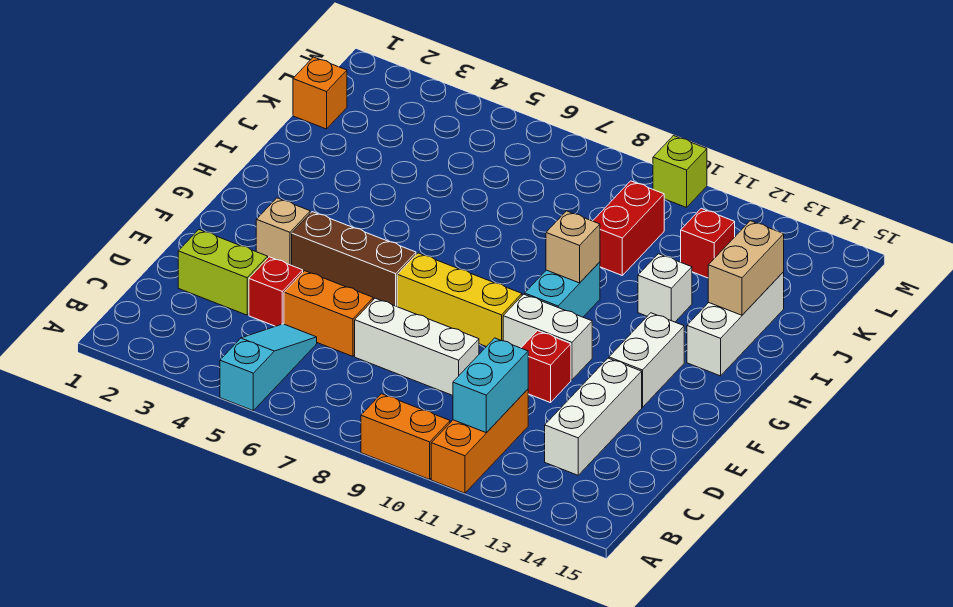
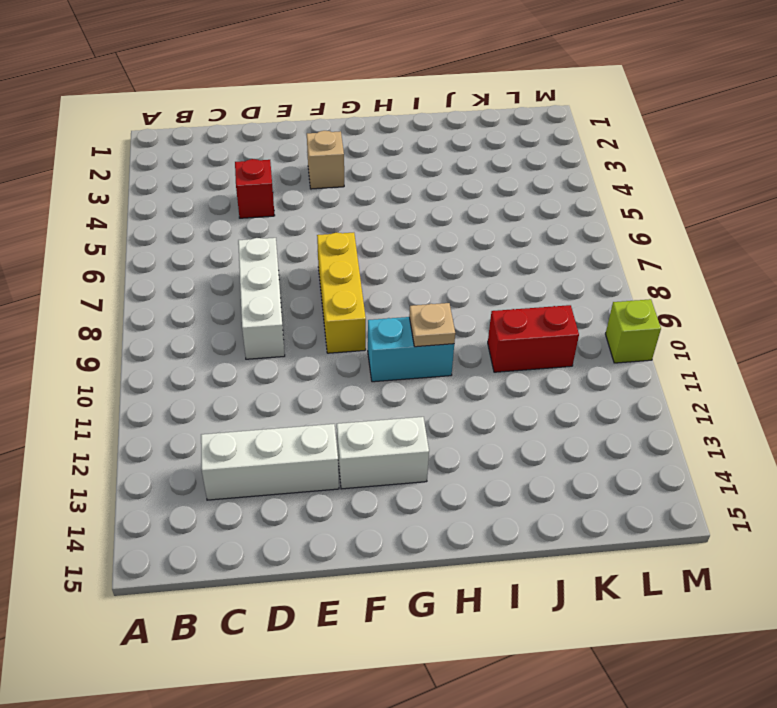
tan plate H10 level 2 -> tan brick H10 level 2
none -> cyan slope A5:C5 level 1 top A
none -> orange brick A9:A10 level 1
none -> orange brick A11:C11 level 1

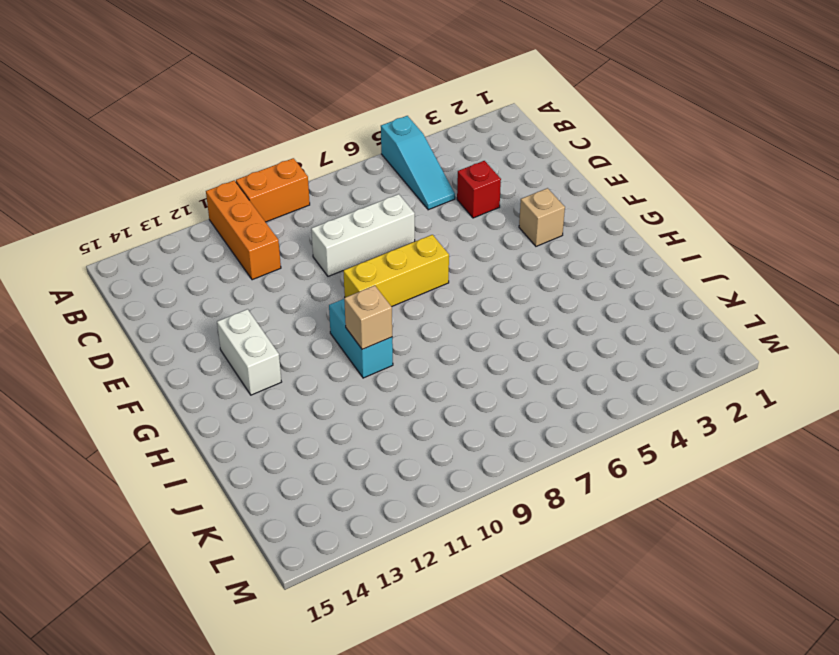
none -> white brick C13:E13 level 1
none -> lime brick D2:D3 level 1
none -> orange brick D5:D6 level 1

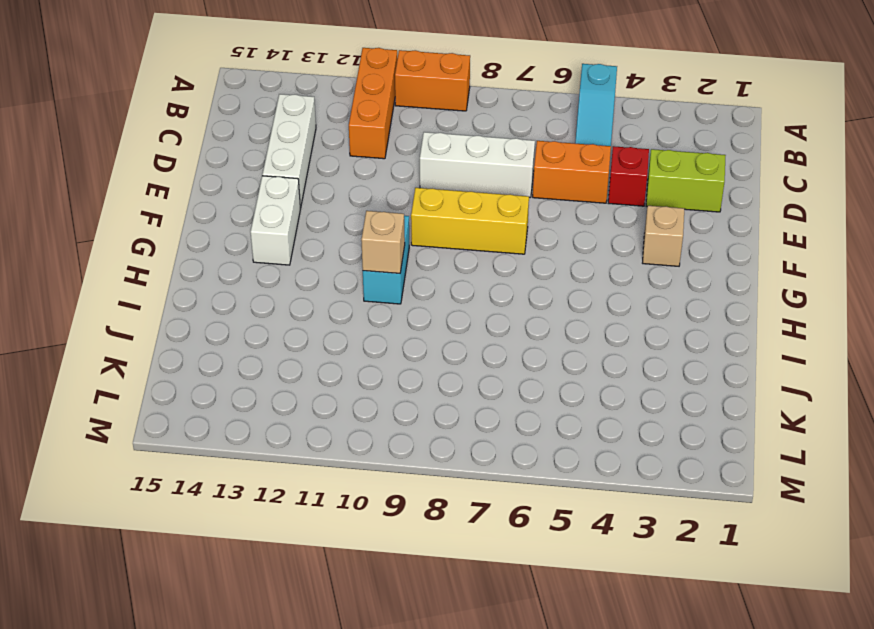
none -> red brick E11 level 1
none -> brown brick F4:F6 level 1
none -> white brick F10:F11 level 1

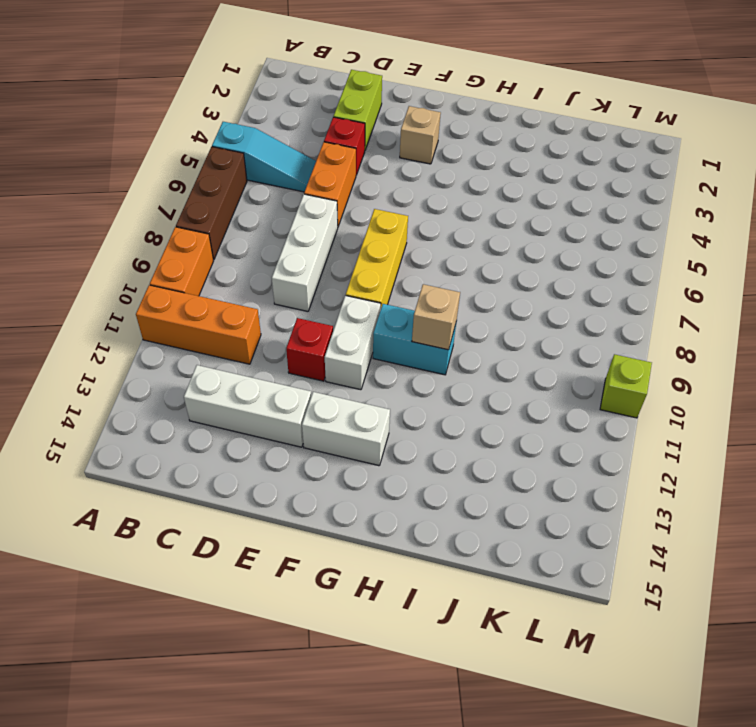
brown brick A6:A8 level 1 -> brown brick F4:F6 level 1
none -> white brick H14:J14 level 1
none -> white brick I12 level 1
none -> red brick J10:K10 level 1

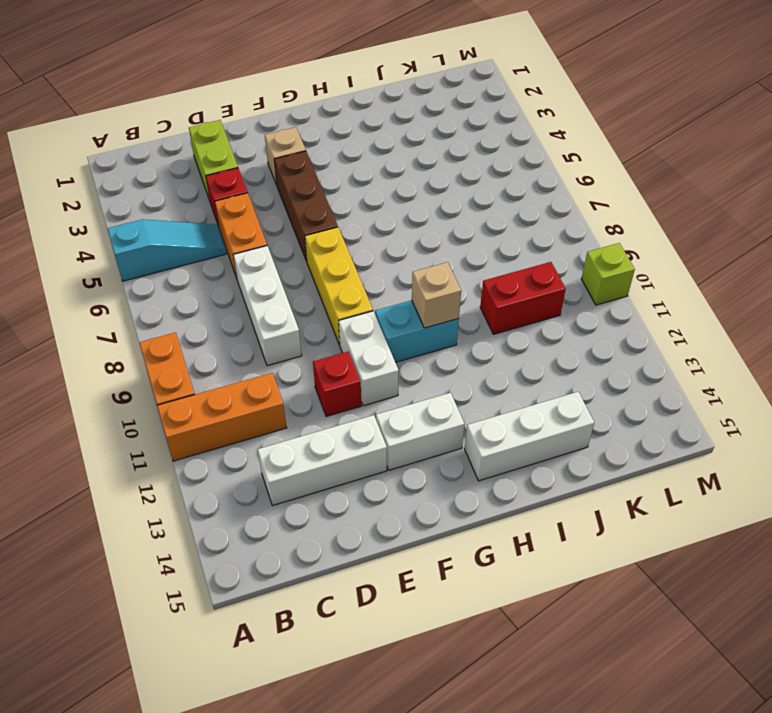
none -> white brick I12 level 1
none -> orange brick K1 level 1
none -> red brick K12 level 1

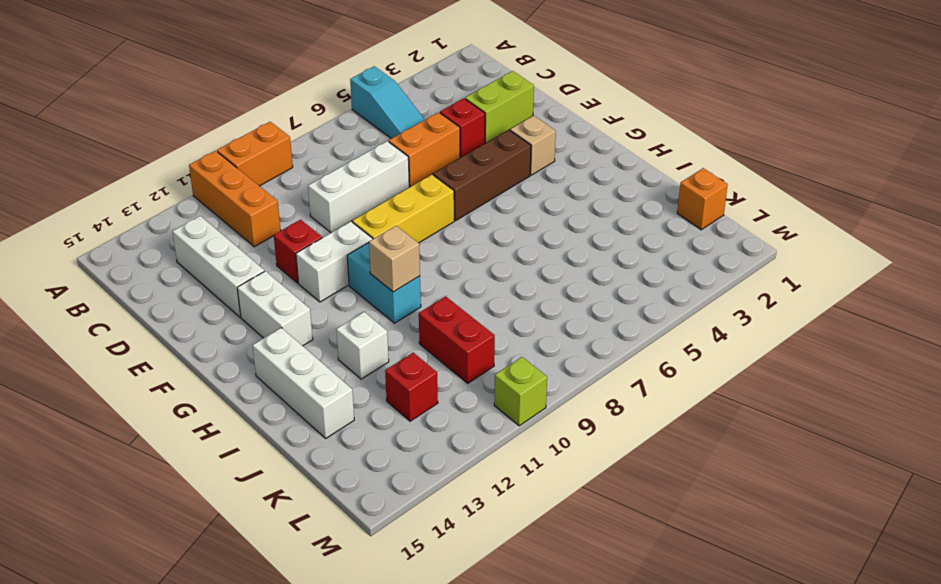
none -> cyan brick B11:C11 level 2
none -> tan brick I14:J14 level 2

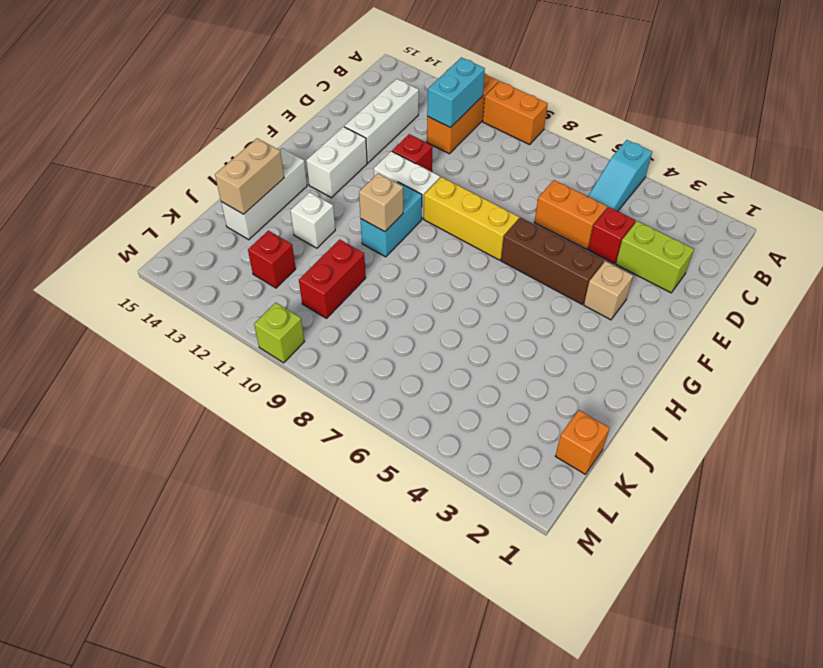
none -> white brick D7:D9 level 1

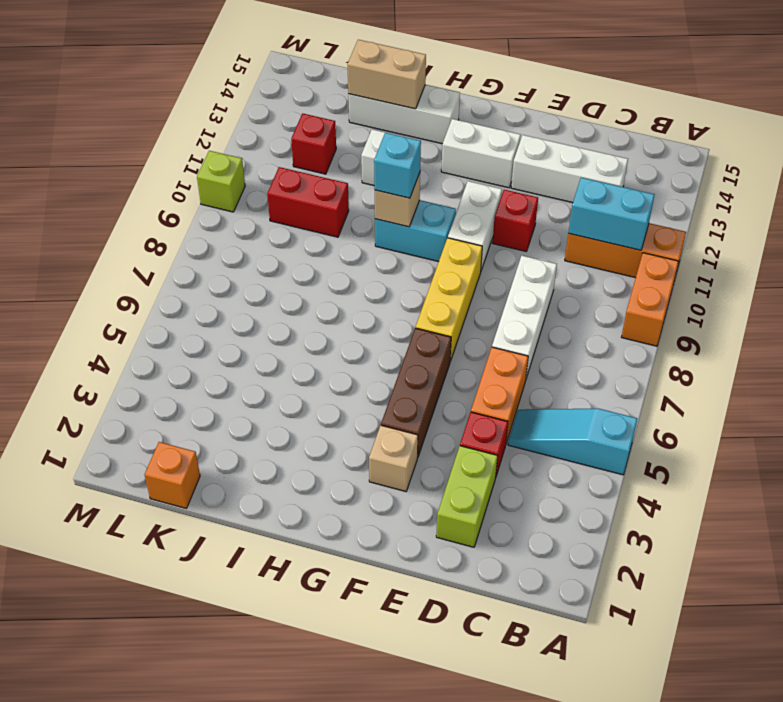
cyan brick H10 level 3 -> none

